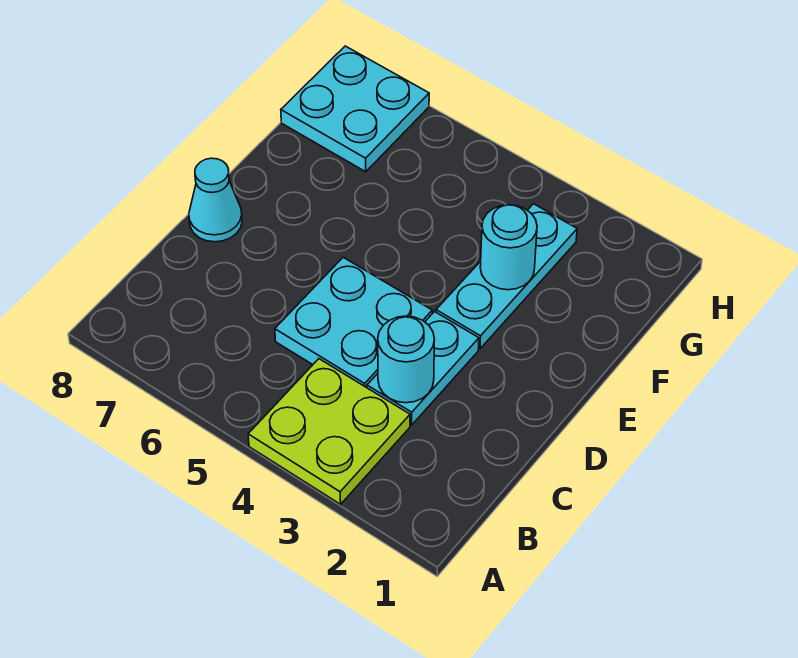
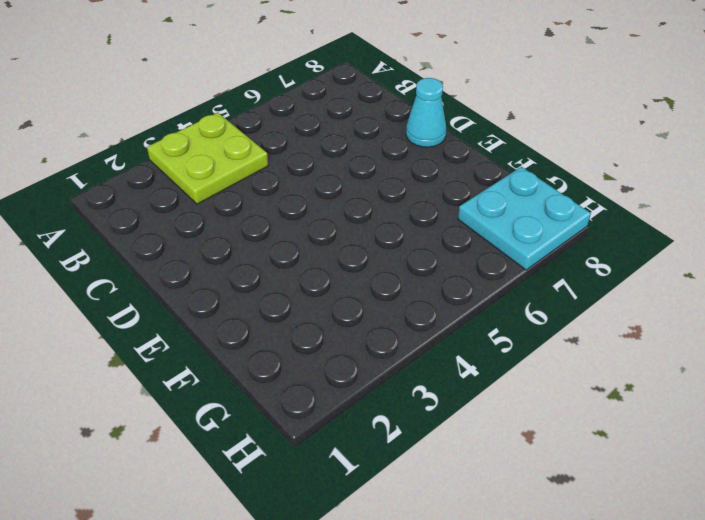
none -> cyan plate C3:D3 level 1
none -> cyan plate C4:D5 level 1

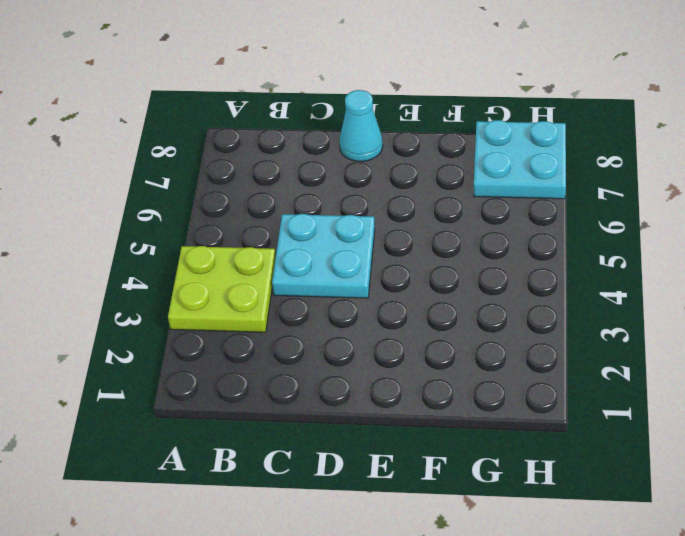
none -> cyan plate C3:D3 level 1
none -> cyan plate E3:G3 level 1

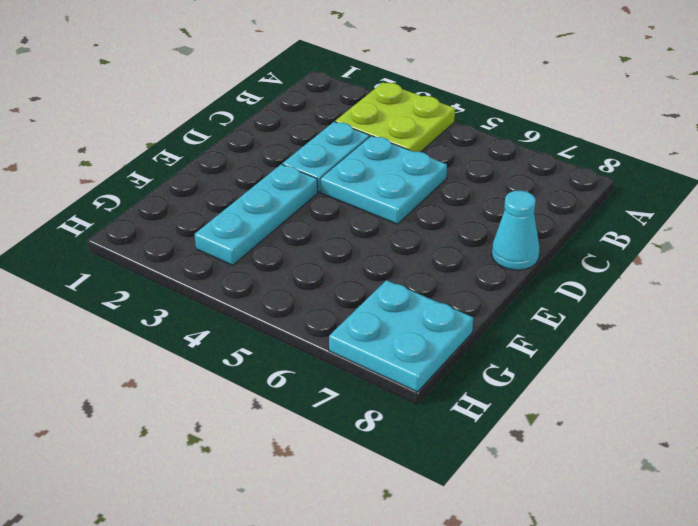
none -> cyan round brick C3 level 2
none -> cyan round brick F3 level 2

